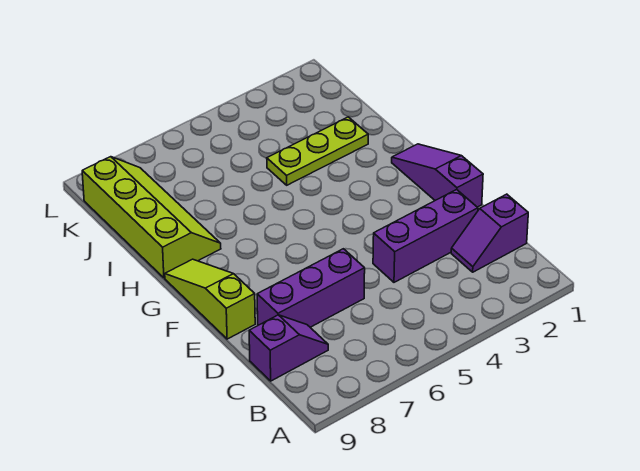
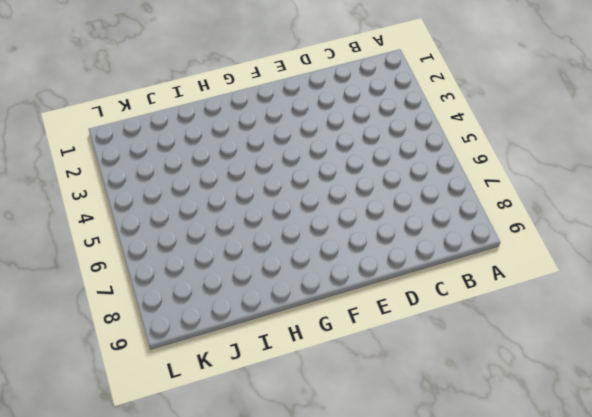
none -> purple slope C1:C2 level 1 top 1
none -> purple slope C8:C9 level 1 top 9

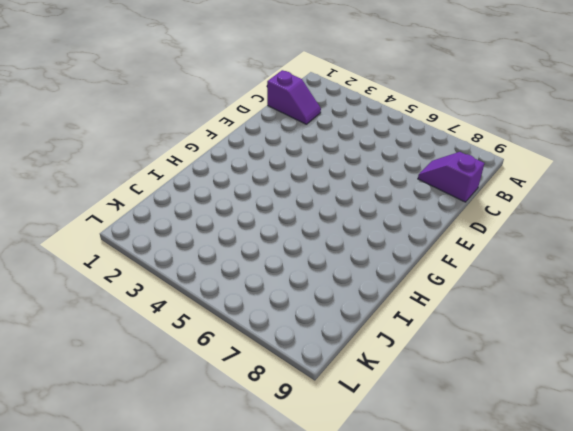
none -> purple brick D2:D4 level 1
none -> purple brick D6:D8 level 1

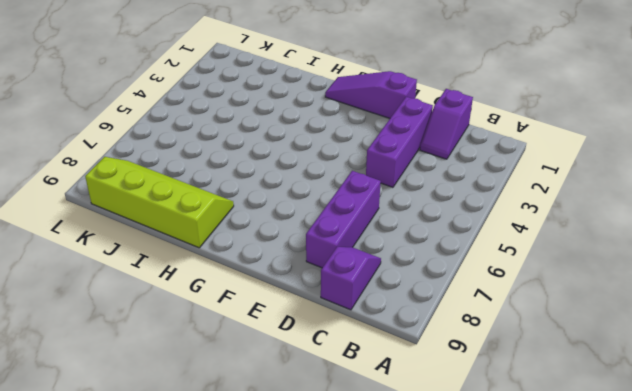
none -> lime slope E9:G9 level 1 top E
none -> lime plate I2:I4 level 1

